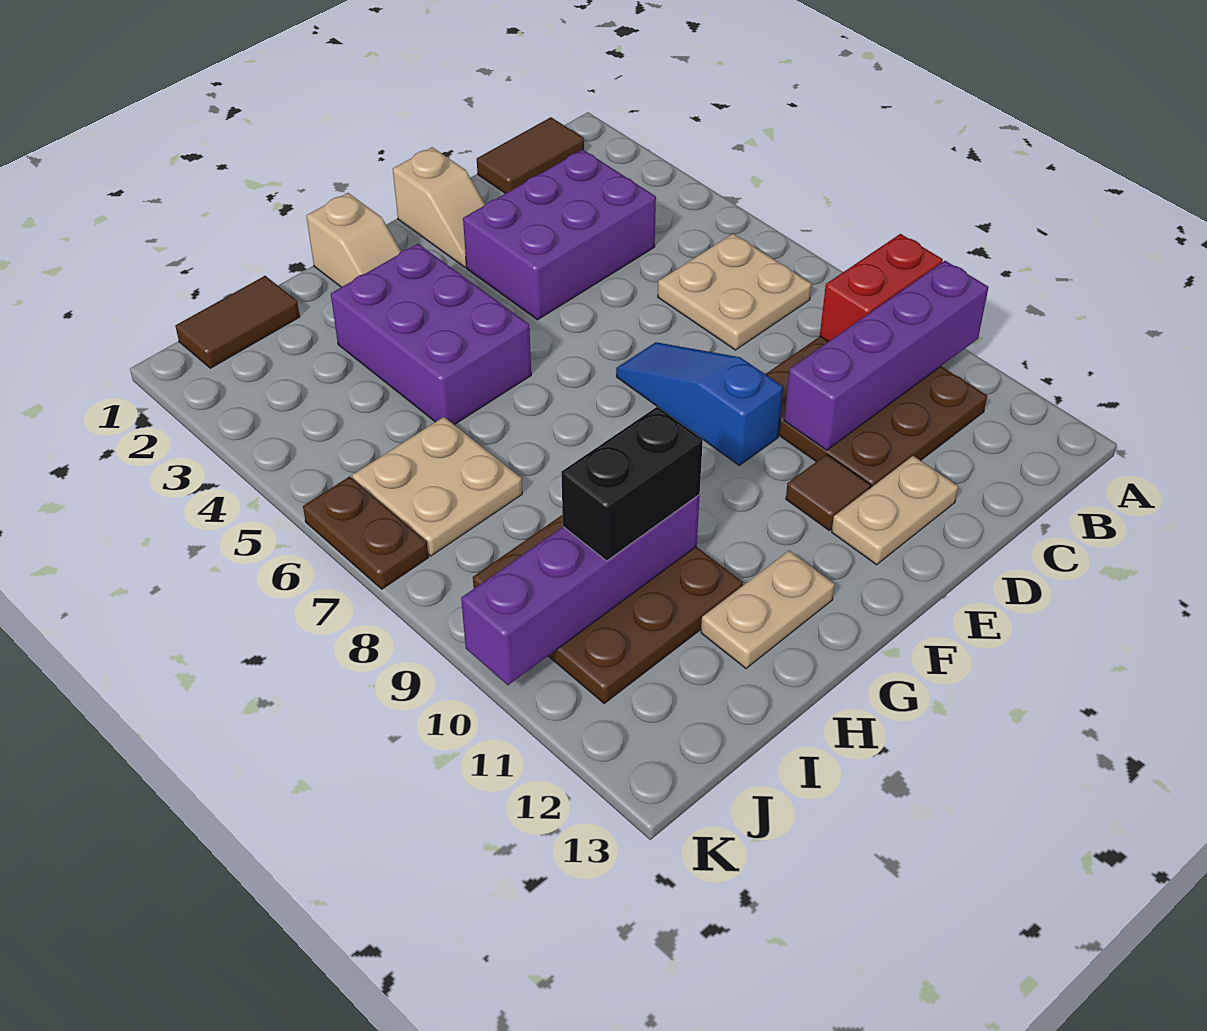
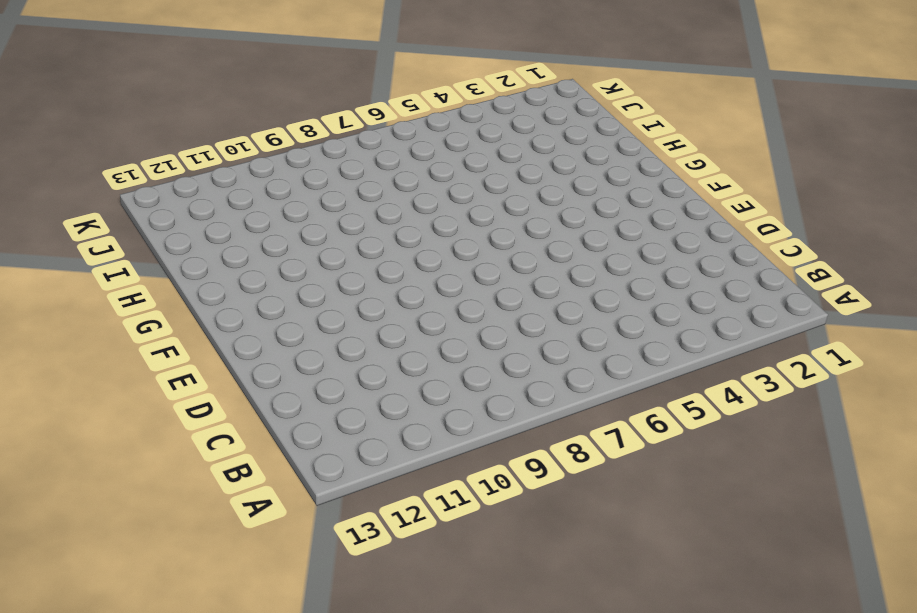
none -> brown tile B1:C1 level 1
none -> tan plate B6:C7 level 1
none -> brown plate B9:D11 level 1

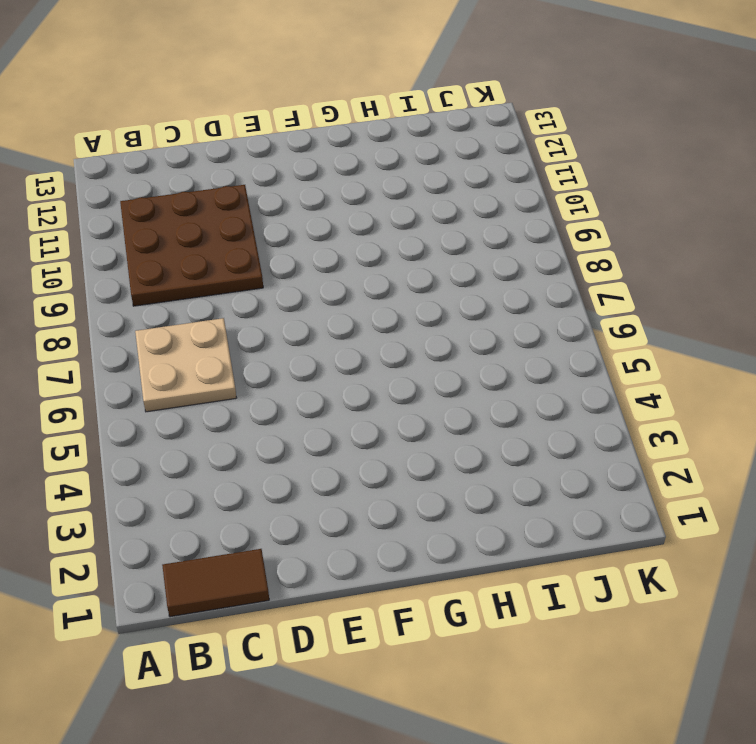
none -> purple brick C3:E4 level 1
none -> tan plate D12:E12 level 1
none -> tan slope E1:E2 level 1 top 1

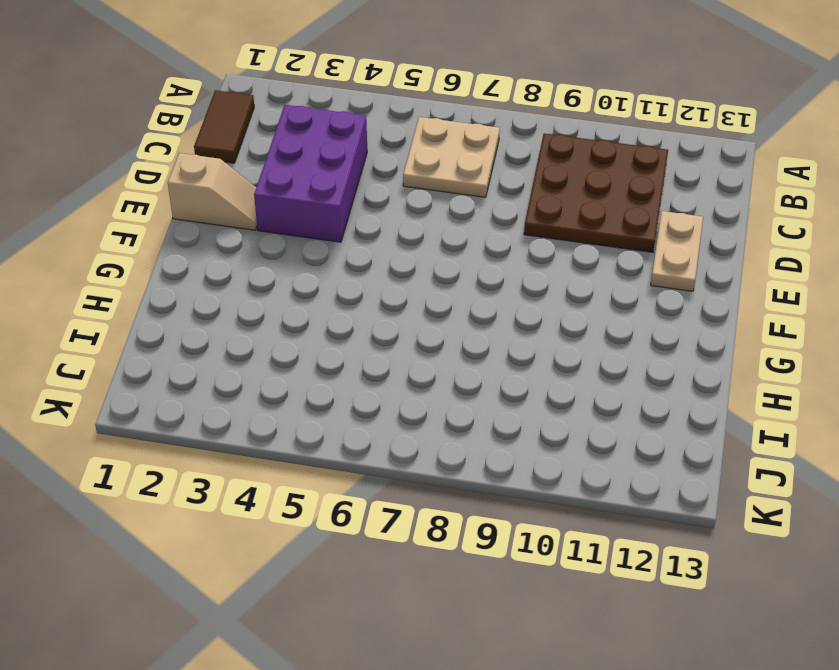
none -> blue slope E7:E9 level 1 top 9
none -> brown tile E11 level 1
none -> tan slope G1:G2 level 1 top 1

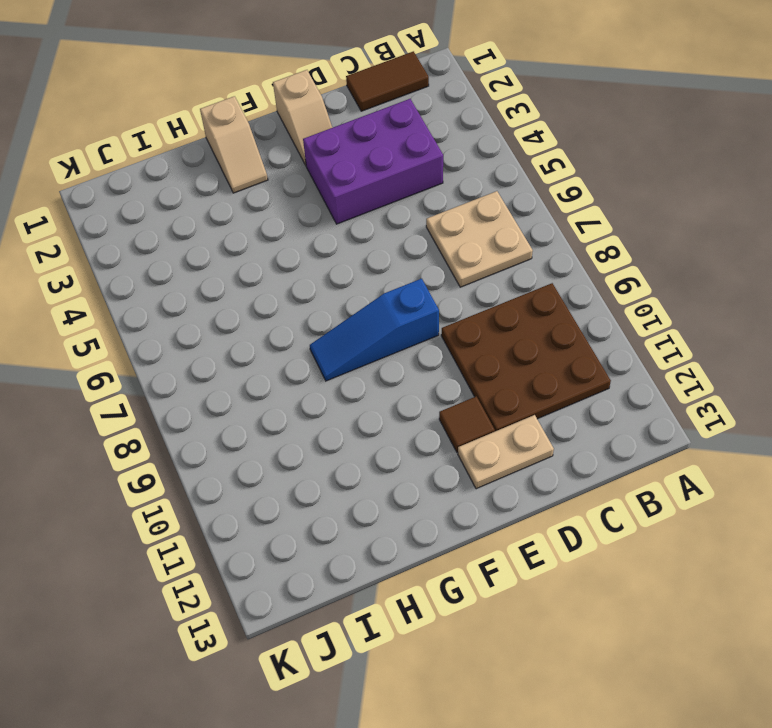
blue slope E8:G8 level 1 top E -> blue slope E7:E9 level 1 top 9
none -> purple brick G3:H5 level 1
none -> tan plate G12:H12 level 1
none -> brown plate H9:J11 level 1

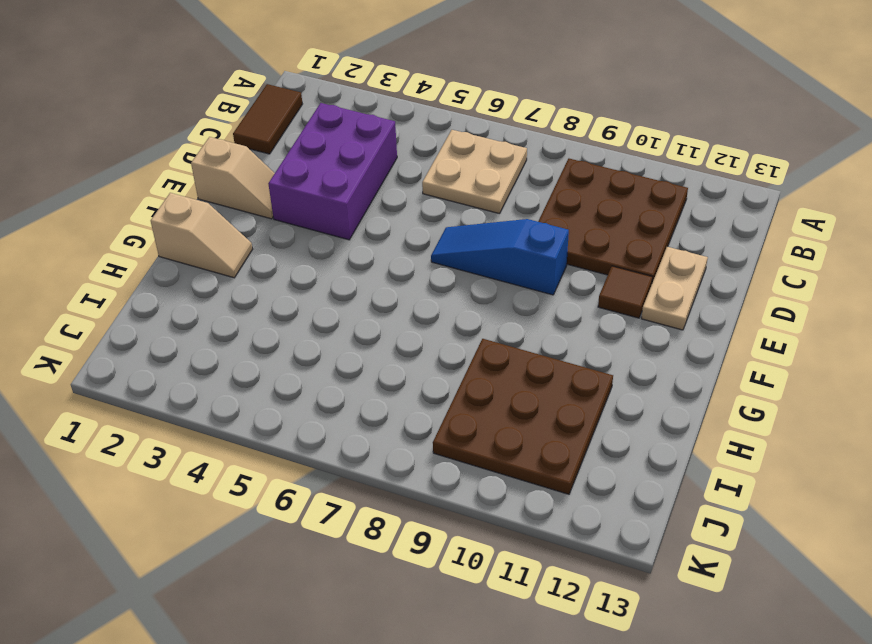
none -> purple brick G3:H5 level 1
none -> tan plate G12:H12 level 1
none -> brown tile I1:J1 level 1

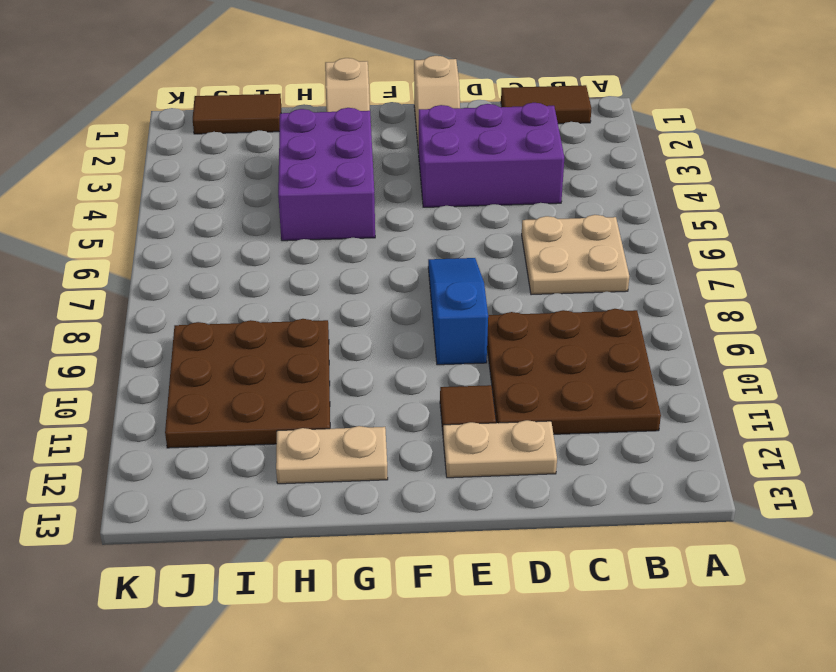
none -> tan plate I6:J7 level 1
none -> brown plate K6:K7 level 1
none -> red brick A9:B9 level 2

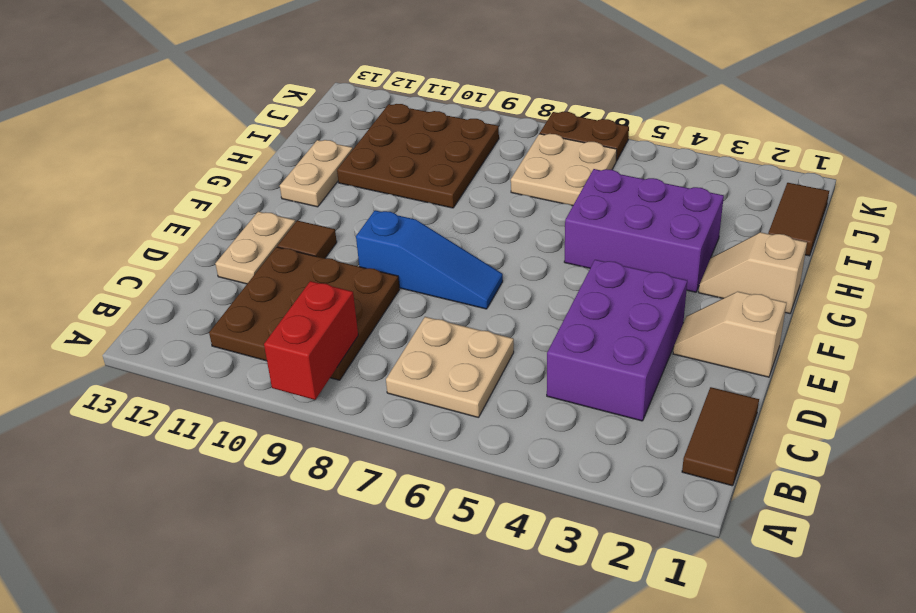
none -> purple brick A10:D10 level 2
none -> purple brick H10:K10 level 2
none -> black brick H10:I10 level 3

